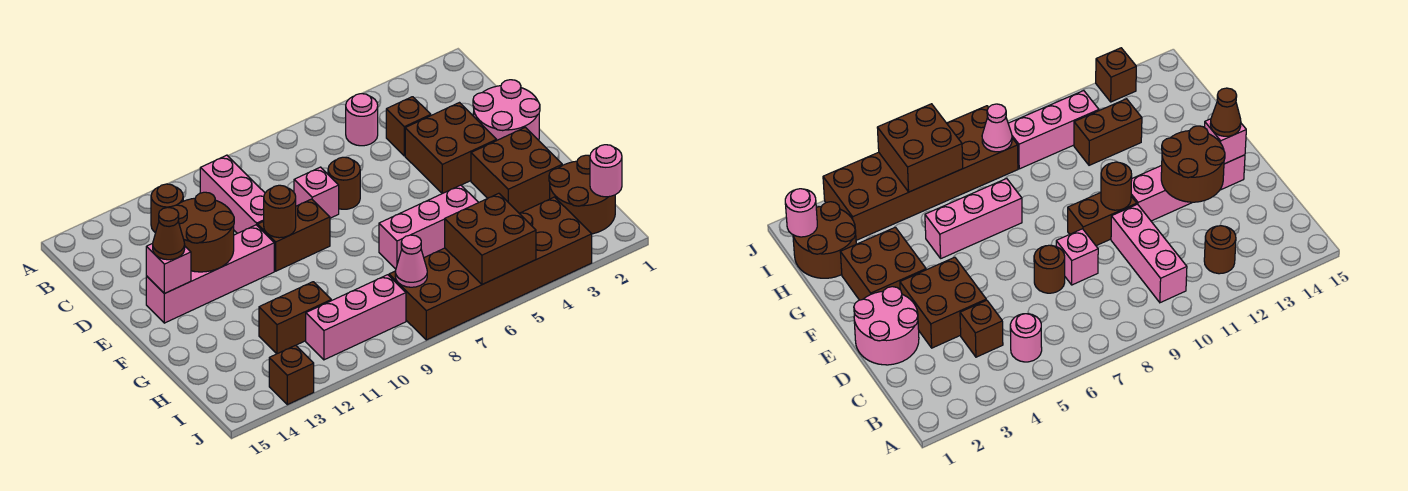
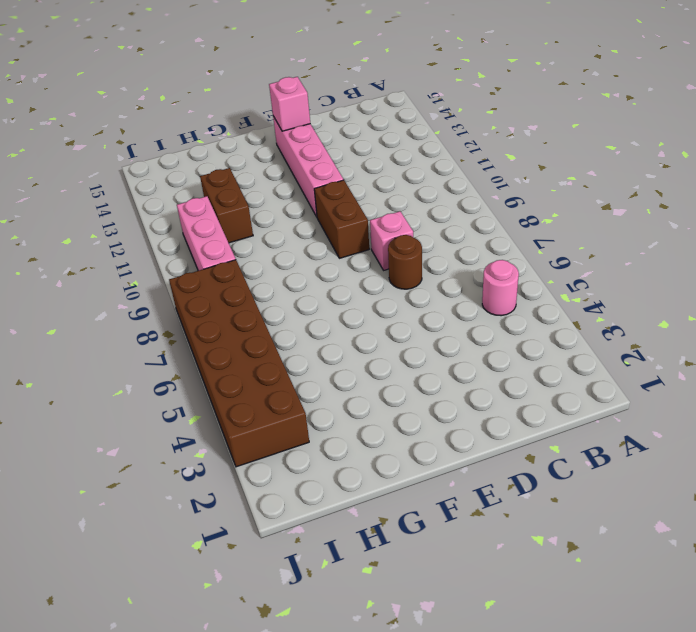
none -> pink brick B10:D10 level 1
none -> brown round brick B12 level 1
none -> brown brick C4 level 1

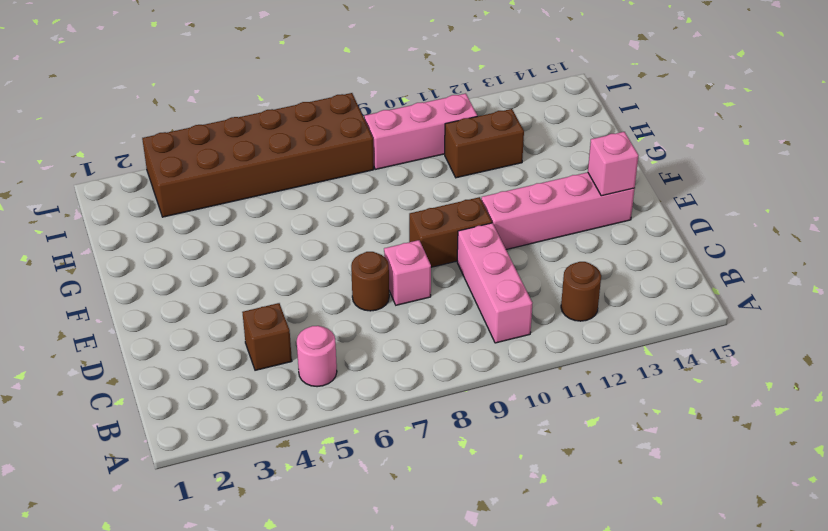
none -> pink round brick D1:E2 level 1
none -> brown brick D3:E4 level 1
none -> brown brick F2:G3 level 1

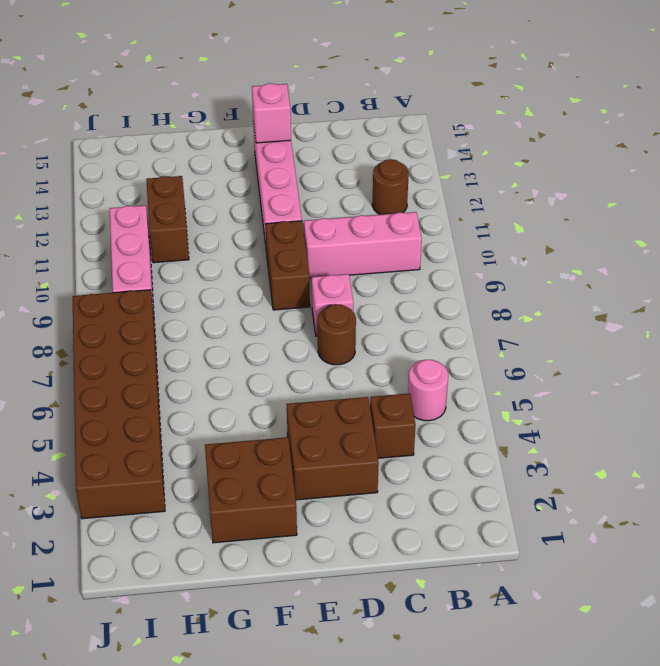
none -> pink round brick D1:E2 level 1
none -> pink brick G5:G7 level 1
none -> brown round brick H1:I2 level 1

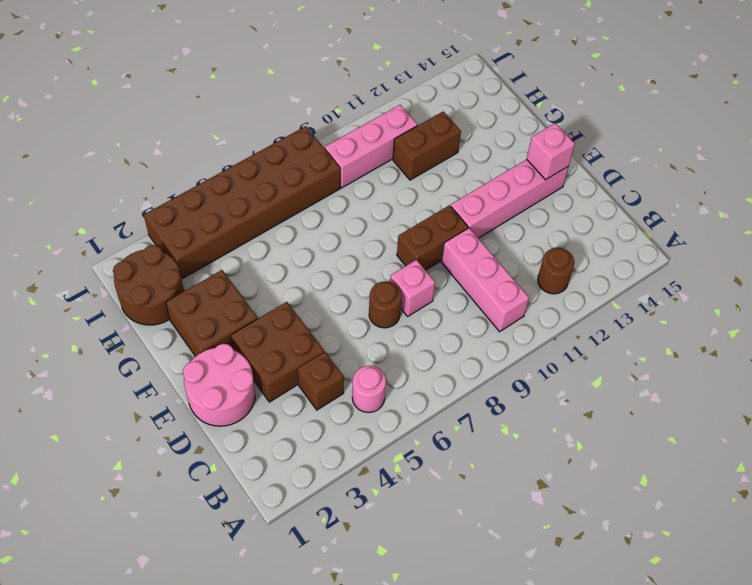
none -> pink brick G5:G7 level 1
none -> brown brick J13 level 1
none -> brown round brick D12:E13 level 2

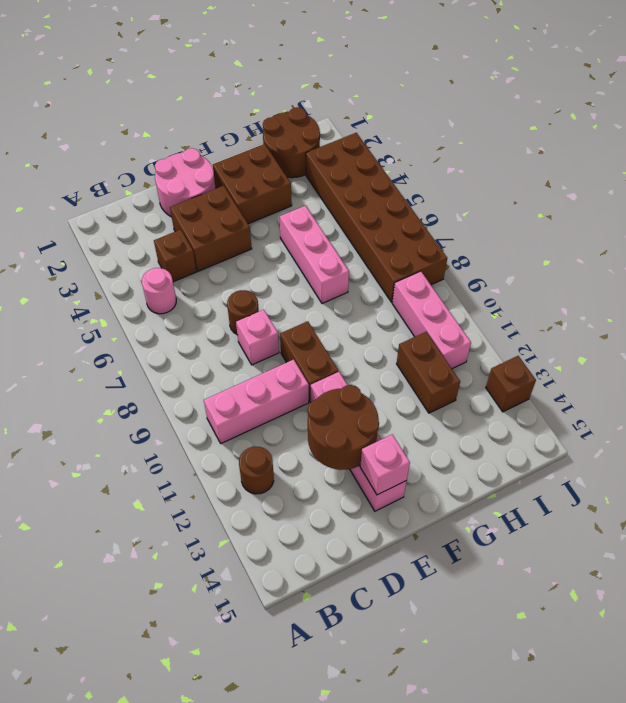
none -> brown round brick E10 level 2
none -> pink round brick I1 level 2
none -> brown brick I5:J6 level 2

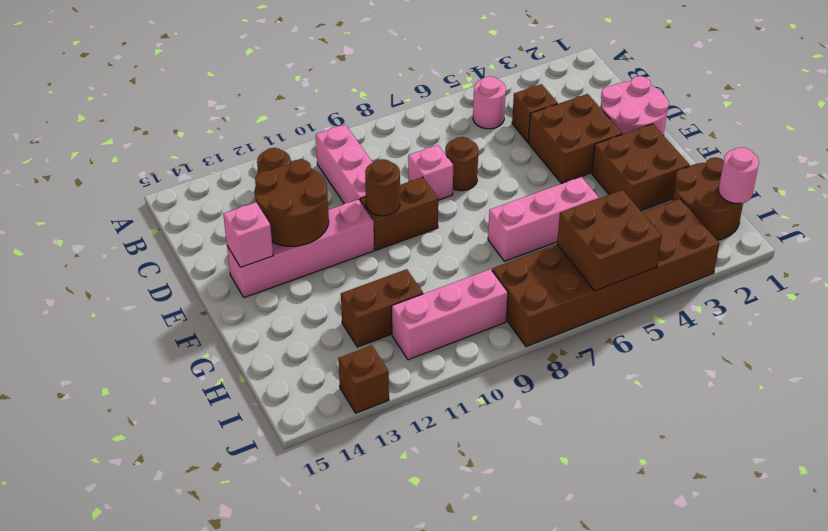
none -> pink cone I8 level 2
none -> brown cone E14 level 3

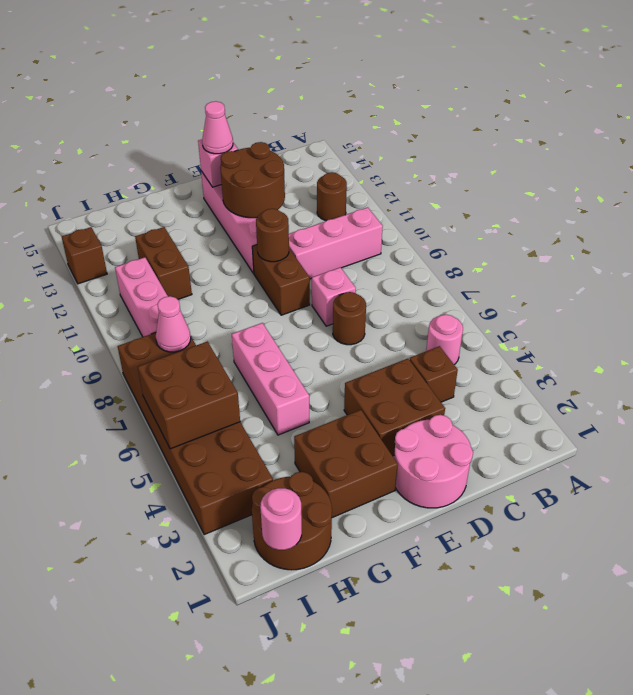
pink cone E14 level 3 -> brown cone E14 level 3

